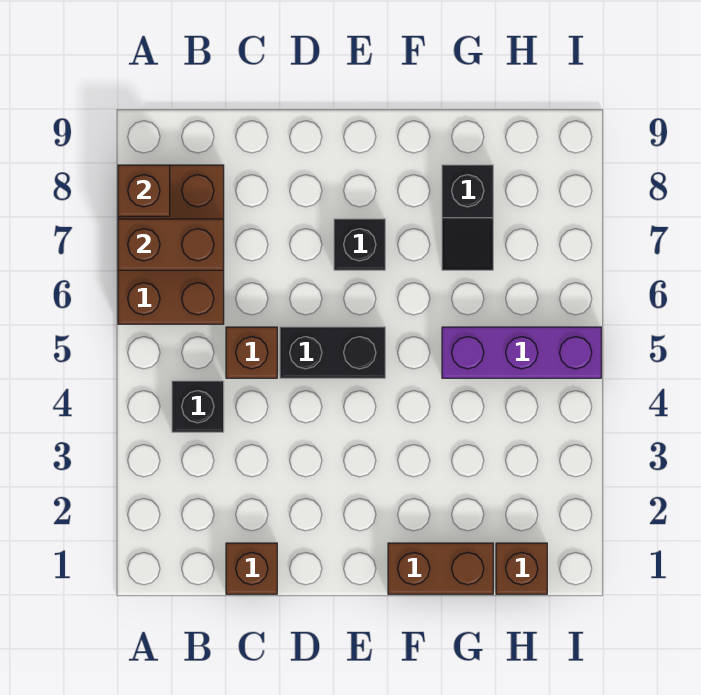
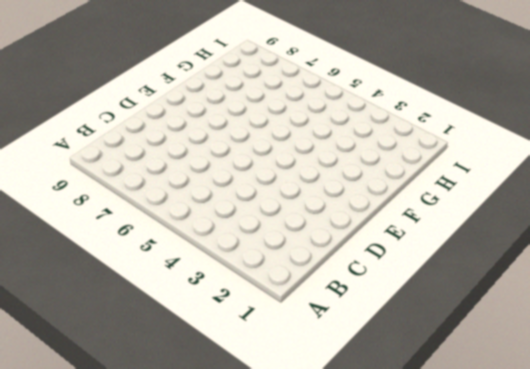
none -> brown brick A6:B8 level 1
none -> black brick B4 level 1
none -> brown brick C1 level 1

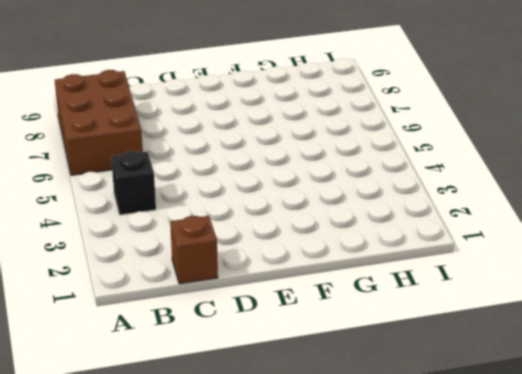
none -> brown brick C5 level 1
none -> black brick D5:E5 level 1
none -> black brick E7 level 1

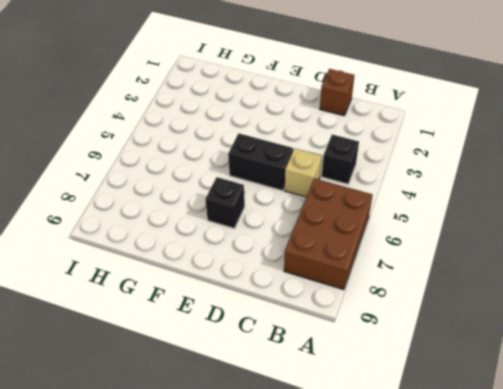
tan brick C5 level 1 -> brown brick C5 level 1
none -> brown brick F1:G1 level 1
none -> purple brick G5:I5 level 1
none -> black slope G7:G8 level 1 top 8

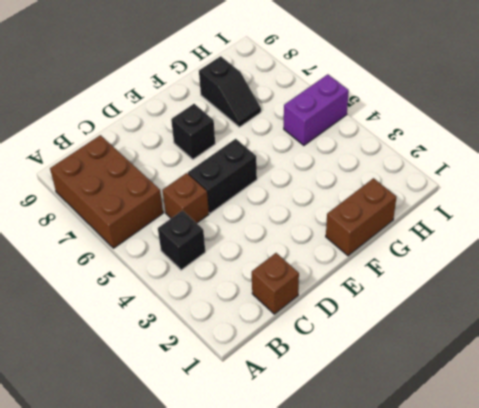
purple brick H5:I5 level 1 -> purple brick G5:I5 level 1
none -> brown brick H1 level 1
none -> brown brick A7:B7 level 2
none -> brown brick A8 level 2

